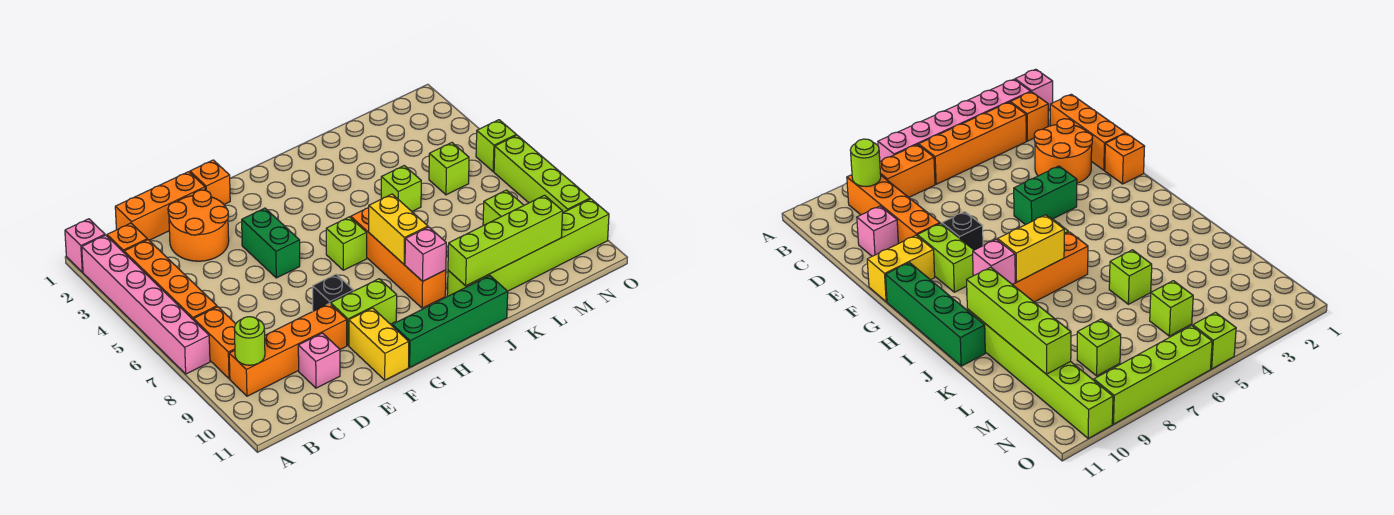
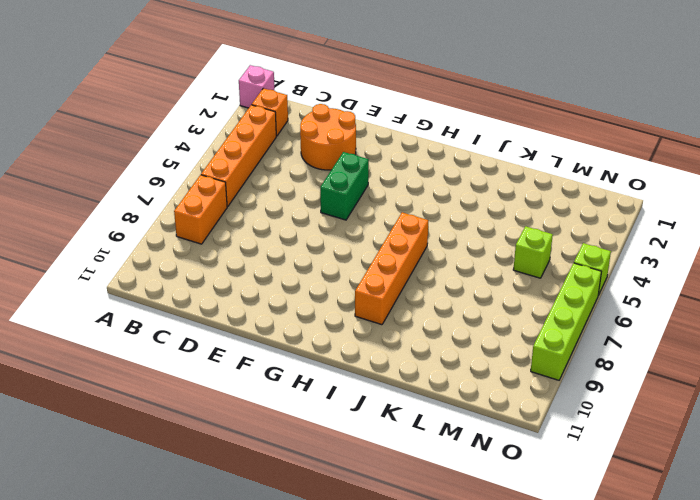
none -> pink brick A2:A7 level 1
none -> orange brick B9:E9 level 1
none -> orange brick C1:E1 level 1

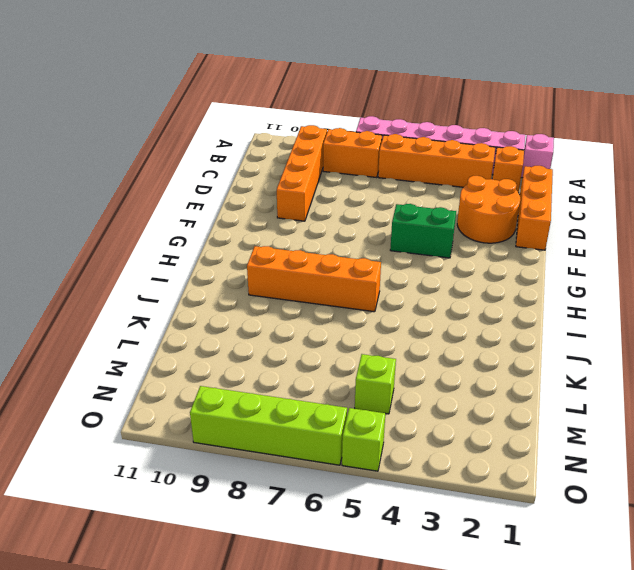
none -> pink brick D10 level 1
none -> orange brick F1 level 1
none -> black brick F8 level 1

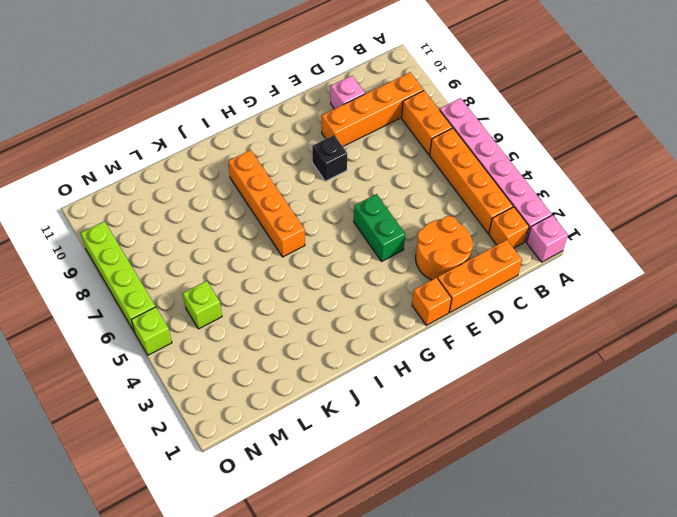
none -> lime brick F9:G9 level 1
none -> yellow brick F10:F11 level 1
none -> green brick G11:J11 level 1

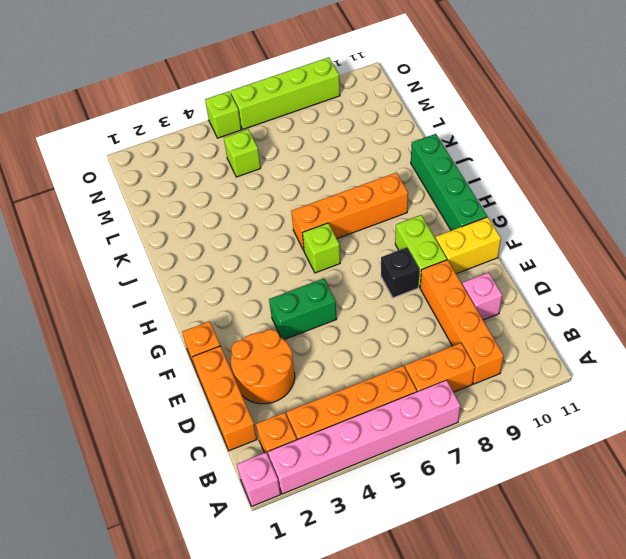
none -> lime brick J10:O10 level 1
none -> lime brick K5 level 1
none -> lime brick M8 level 1

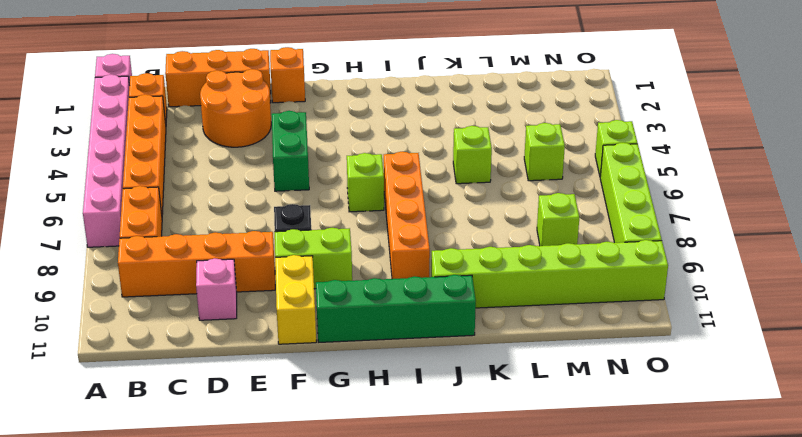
none -> lime round brick B9 level 2
none -> yellow brick I7:I8 level 2
none -> pink brick I9 level 2

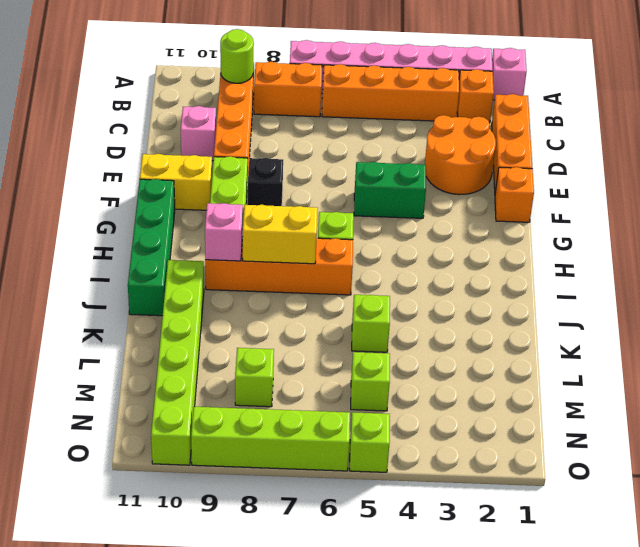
none -> lime brick J10:M10 level 2

